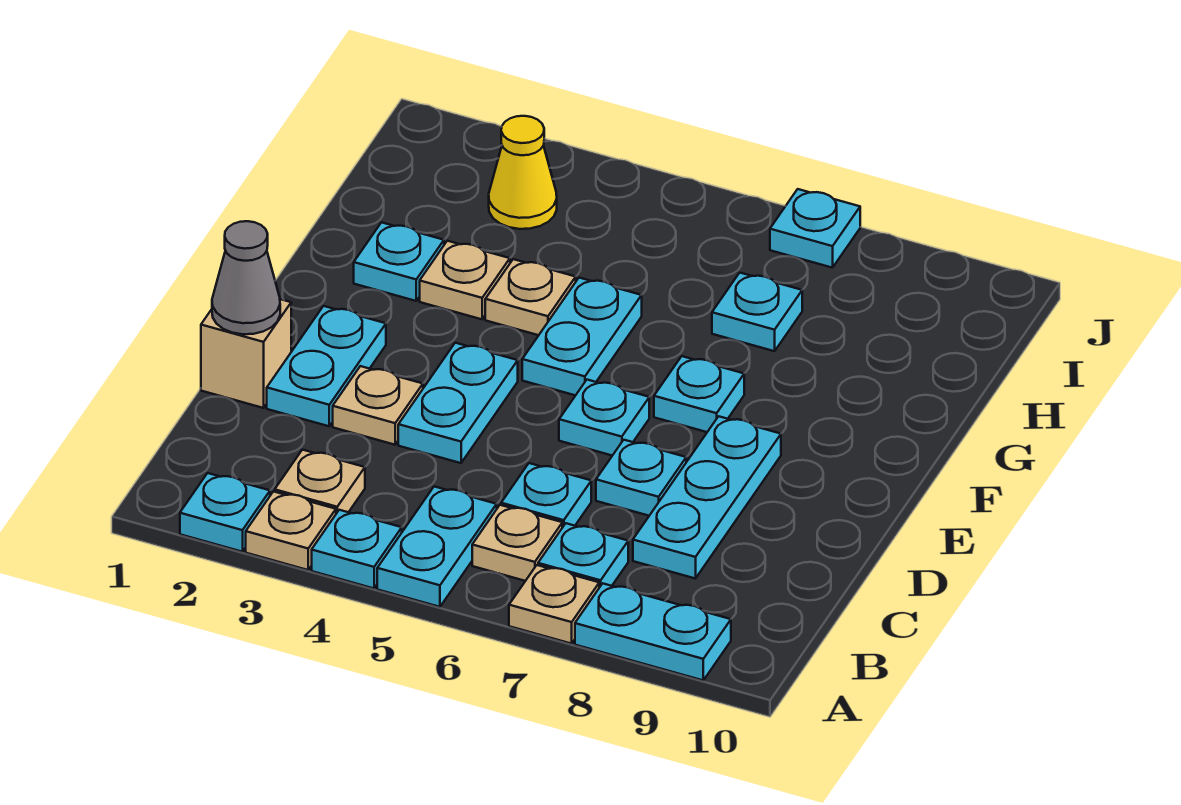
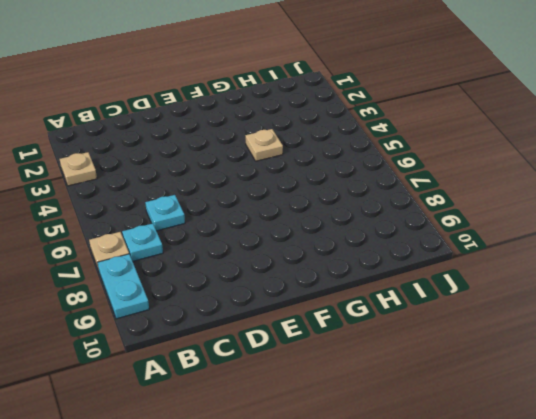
none -> cyan plate A2 level 1
none -> cyan plate A4 level 1
none -> cyan plate A5:B5 level 1

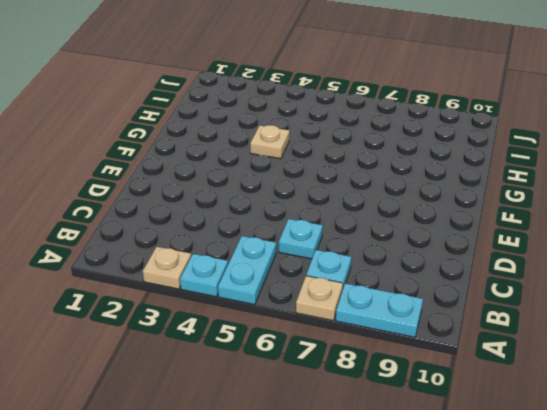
none -> cyan plate A2 level 1
none -> tan plate B3 level 1
none -> tan plate B6 level 1

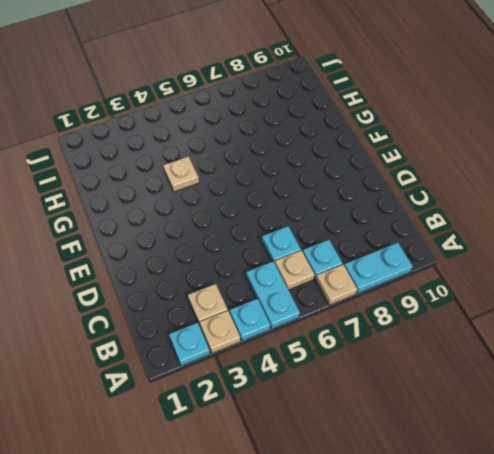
none -> cyan plate C8:E8 level 1
none -> tan brick D1 level 1
none -> cyan plate D2:E2 level 1

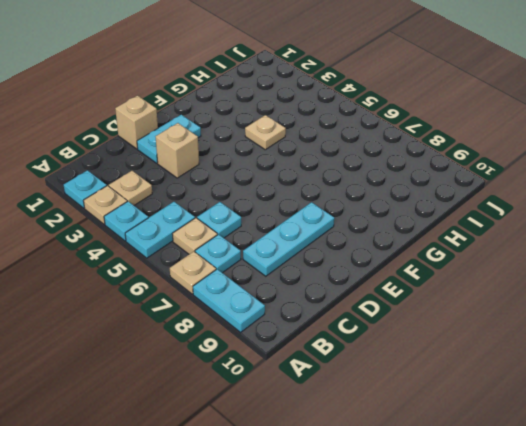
tan brick D3 level 1 -> tan plate D3 level 1
none -> cyan plate D4:E4 level 1
none -> cyan plate D7 level 1
none -> cyan plate E6 level 1

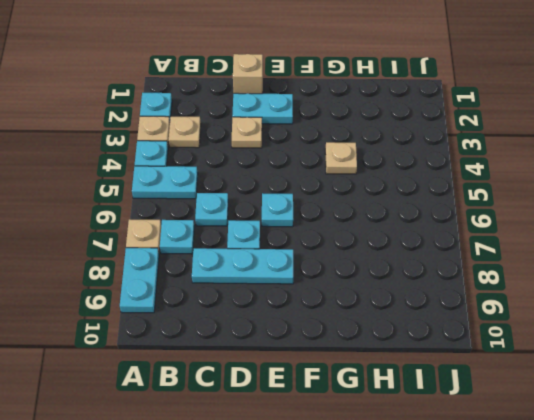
none -> tan plate B6 level 1
none -> cyan plate D4:E4 level 1
none -> cyan plate F5:G5 level 1

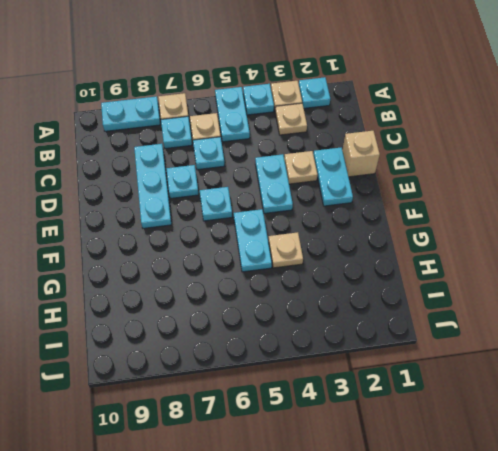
none -> cyan plate F7 level 1
none -> cyan plate G2 level 1
none -> tan plate G3 level 1

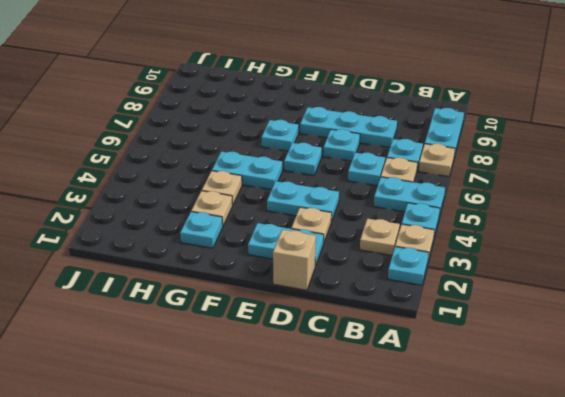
none -> cyan plate H7 level 1
none -> yellow cone I3 level 1
none -> cyan plate J7 level 1

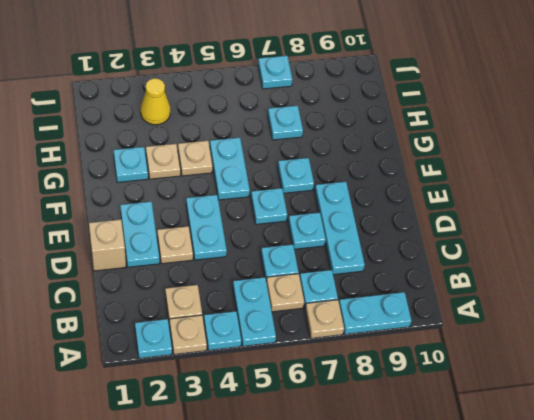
none -> grey cone D1 level 2

